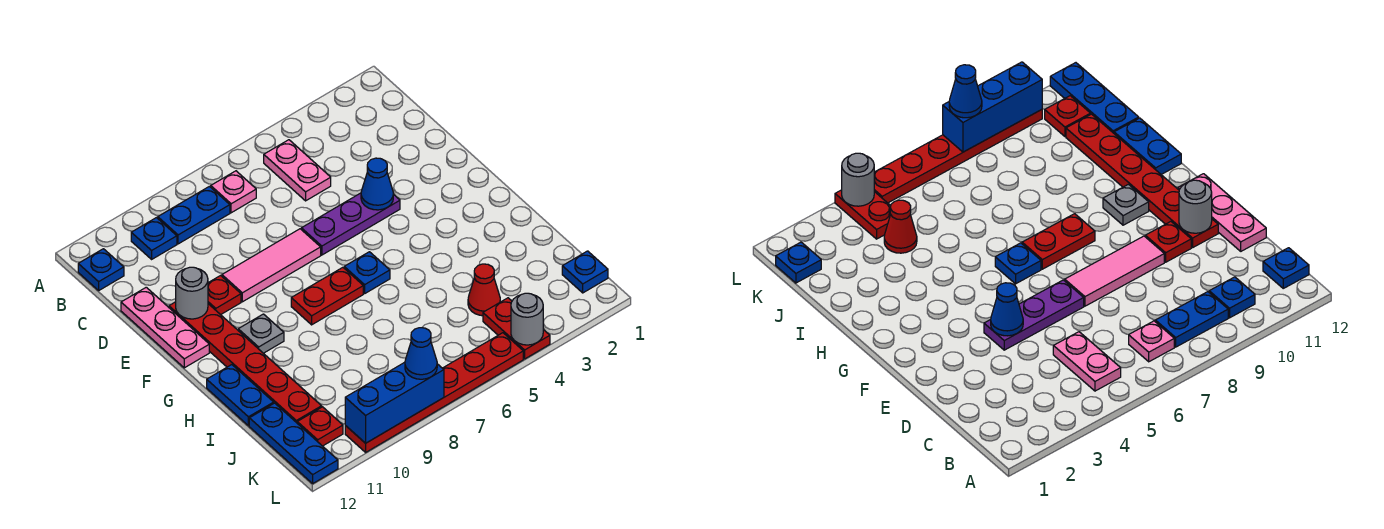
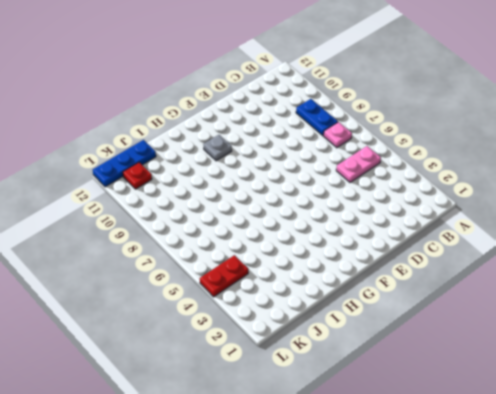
none -> blue plate B10 level 1
none -> blue plate B12 level 1
none -> pink plate D12:F12 level 1

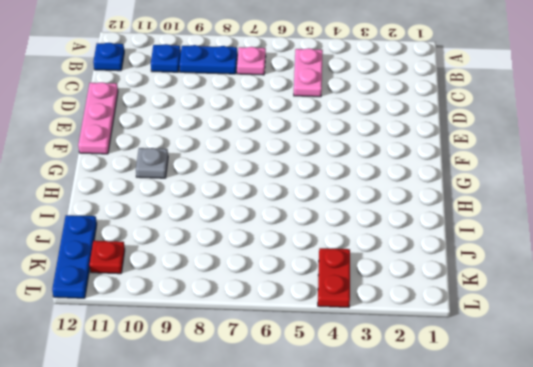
none -> purple plate E4:E6 level 1
none -> pink tile E7:E9 level 1
none -> red plate E10 level 1

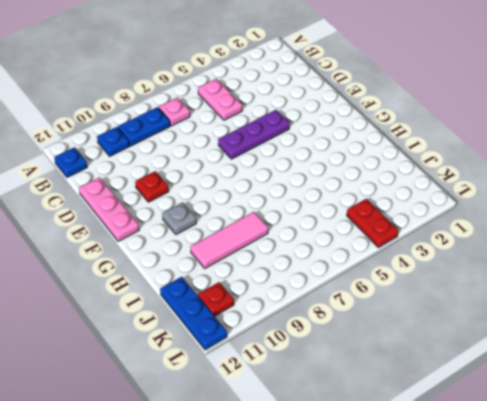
pink tile I8:I10 level 1 -> pink tile E7:E9 level 1
none -> red plate E11:J11 level 1
none -> blue plate G6 level 1
none -> red plate G7:G8 level 1

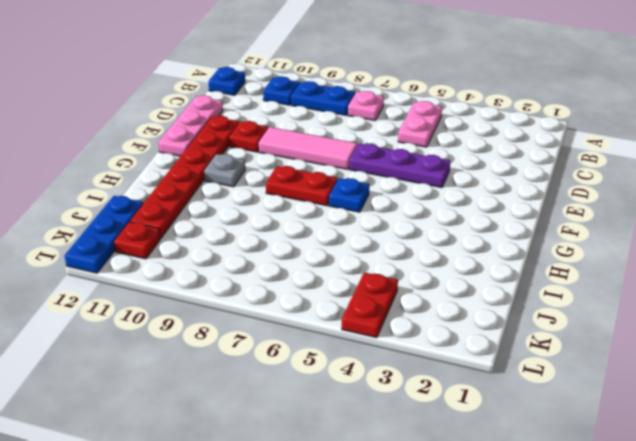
none -> blue plate H12:I12 level 1
none -> red cone J4 level 1
none -> blue plate K1 level 1

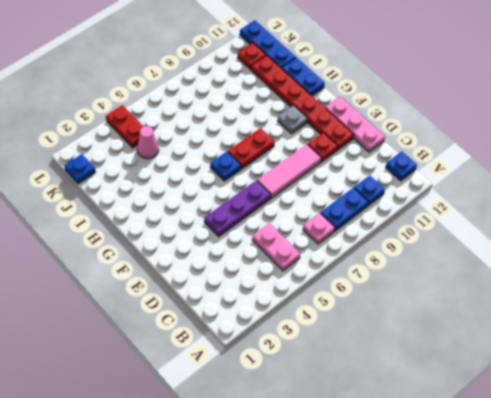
pink cone J4 level 1 -> red cone J4 level 1
none -> red plate L5:L10 level 1
none -> blue cone E4 level 2
none -> grey round brick E11 level 2

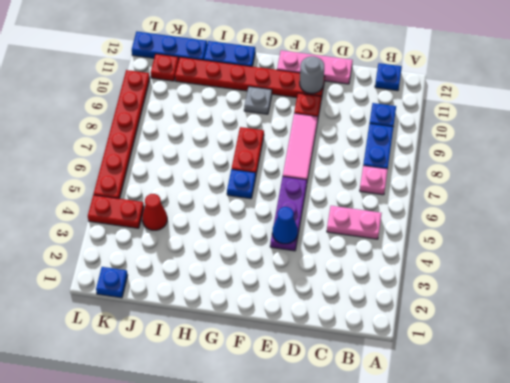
none -> grey round brick L4 level 2
none -> blue brick L8:L10 level 2
none -> blue cone L8 level 3

